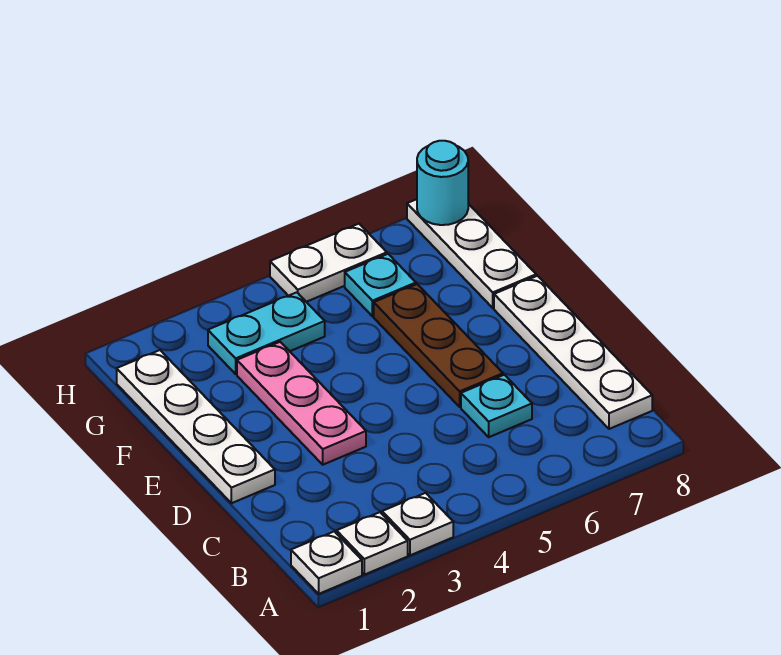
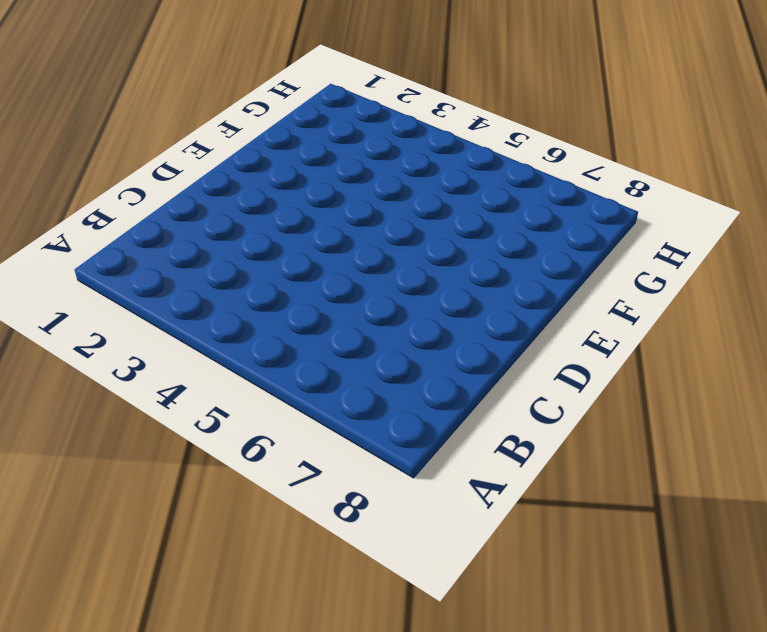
none -> white plate A1 level 1
none -> white plate A2 level 1
none -> white plate A3 level 1

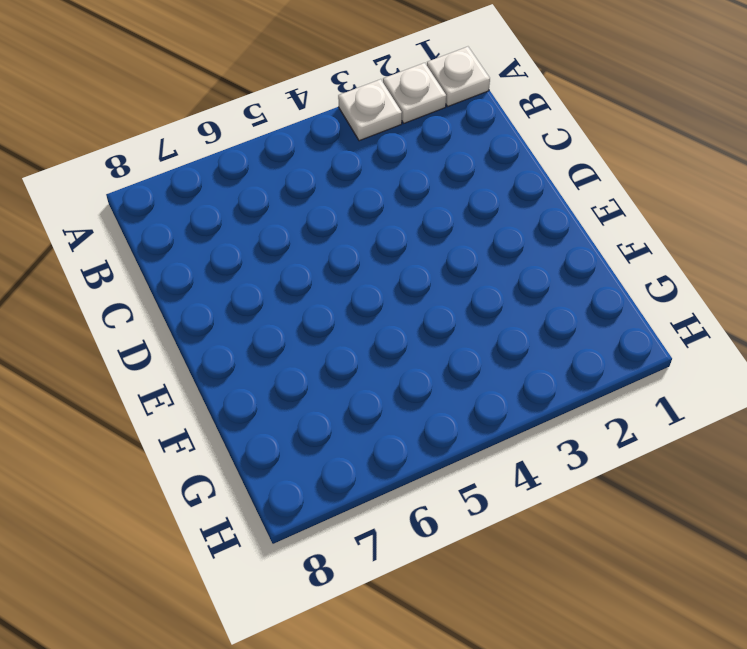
none -> white plate B8:E8 level 1
none -> cyan plate C6 level 1
none -> white plate D1:G1 level 1

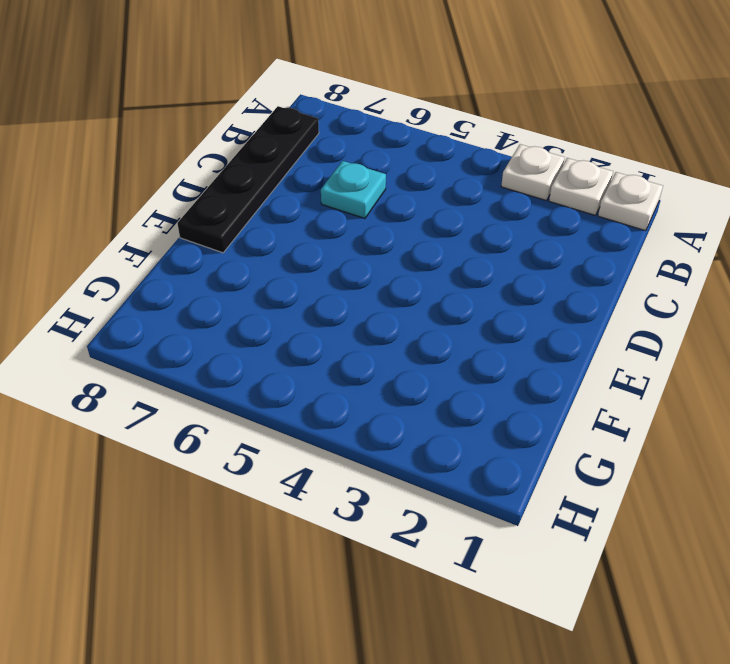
black plate B8:E8 level 1 -> white plate B8:E8 level 1
none -> white plate D1:G1 level 1
none -> pink plate D3:F3 level 1
none -> brown plate D6:F6 level 1

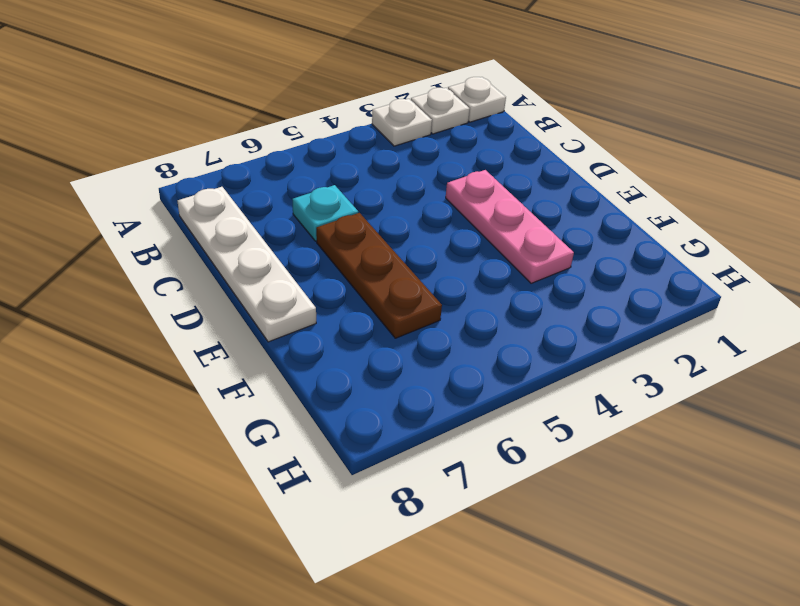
none -> white plate D1:G1 level 1
none -> white plate F8:H8 level 1
none -> cyan plate G3:G4 level 1

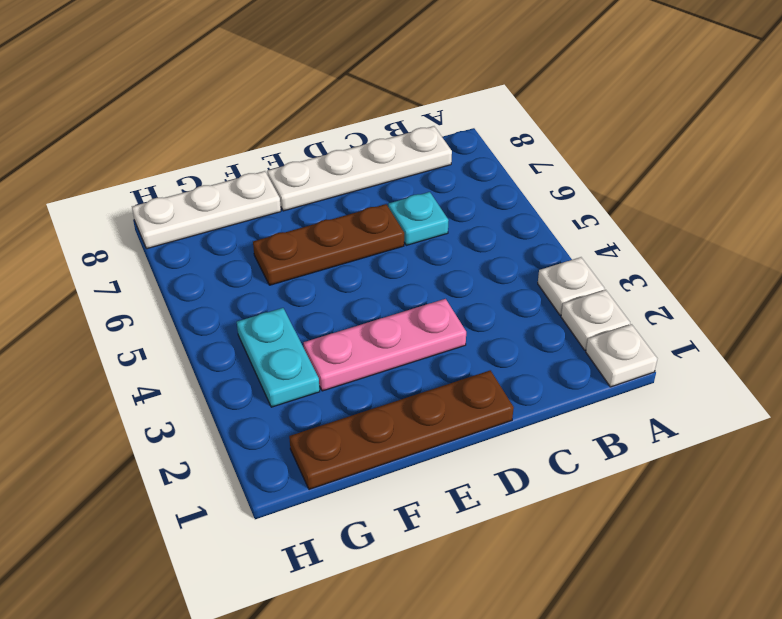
brown plate D1:G1 level 1 -> white plate D1:G1 level 1
none -> cyan plate G6 level 1
none -> white plate H5:H6 level 1
none -> cyan round brick H8 level 2

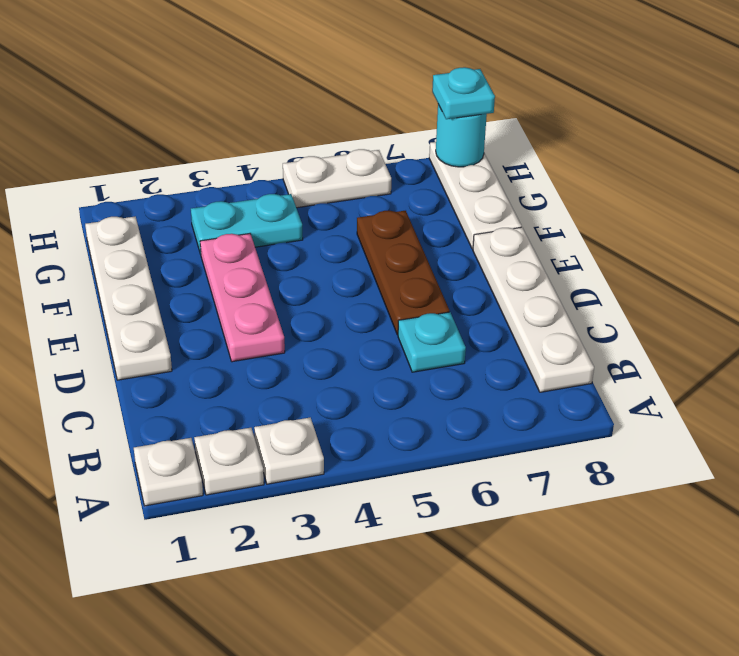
cyan plate H8 level 3 -> cyan plate G6 level 1

